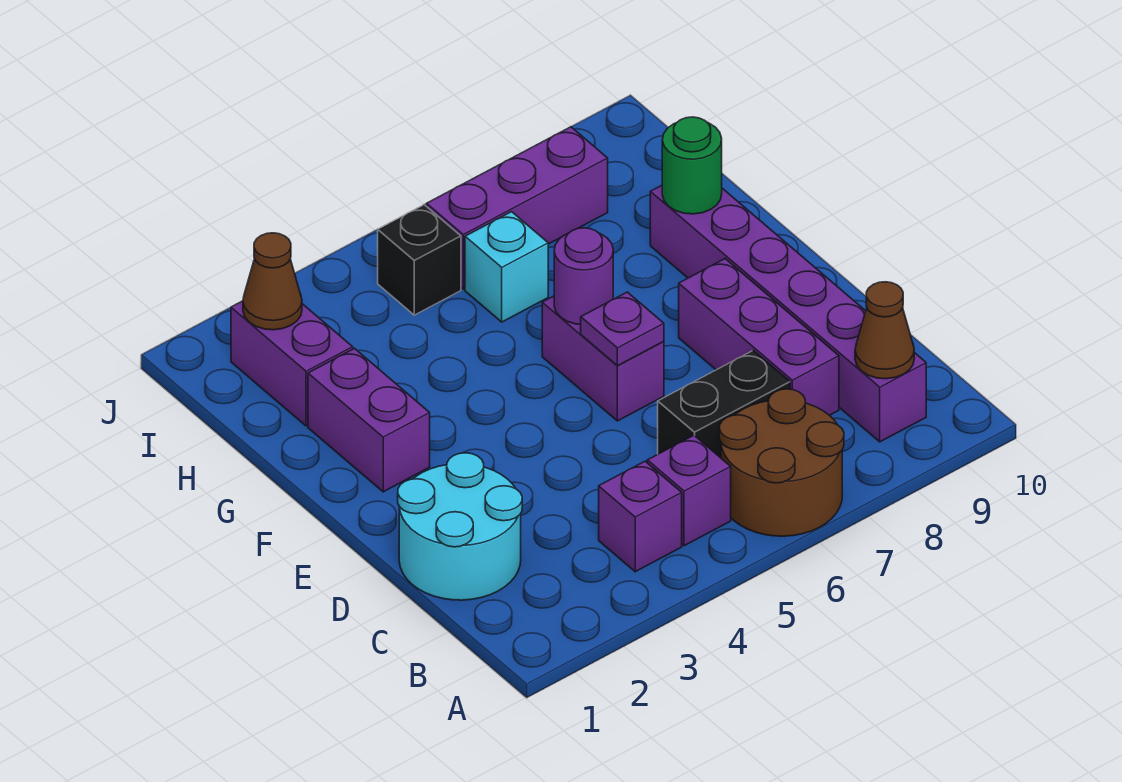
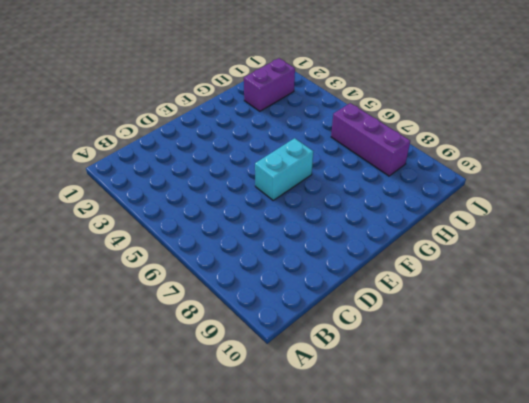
cyan brick E6:F6 level 1 -> purple brick E6:F6 level 1
none -> brown round brick A6:B7 level 1
none -> purple brick B4 level 1
none -> purple brick B5 level 1

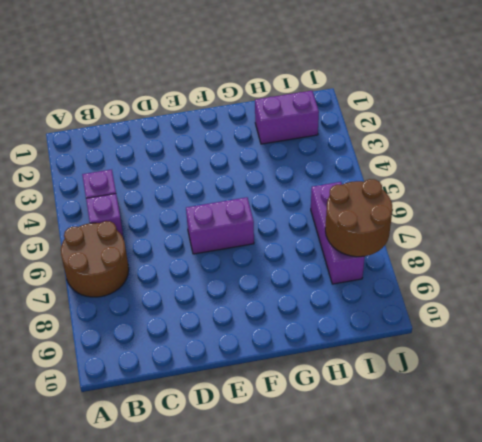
brown round brick I7:J8 level 2 -> none
none -> purple brick B9:G9 level 1
none -> cyan round brick C1:D2 level 1
none -> black brick C6:C7 level 1

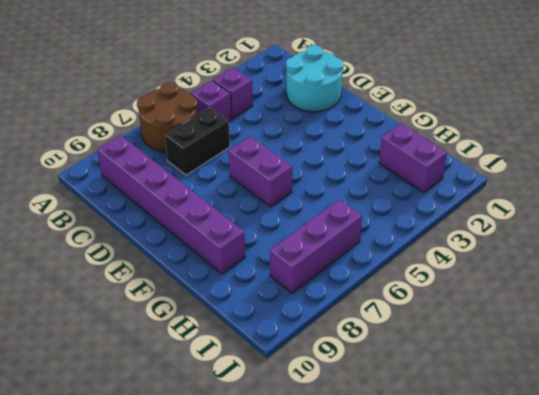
none -> purple brick C8:E8 level 1
none -> purple brick F2:G2 level 1
none -> cyan brick H6 level 1

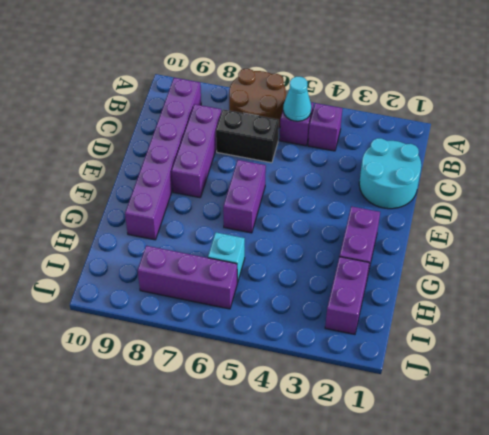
cyan cone B5 level 2 -> none
none -> black brick I5 level 1
none -> brown cone B9 level 2
none -> purple plate E6 level 2

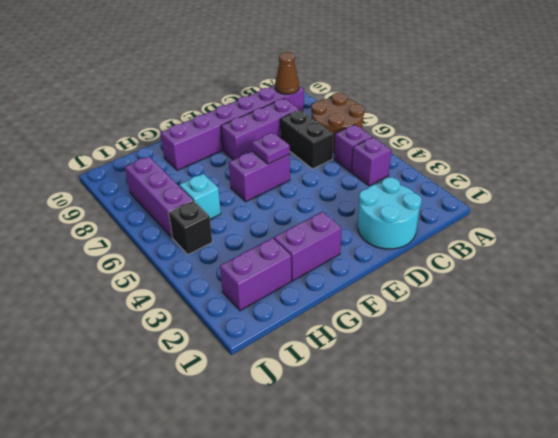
none -> purple round brick F6 level 2
none -> green round brick G9 level 2
none -> brown cone I2 level 2

